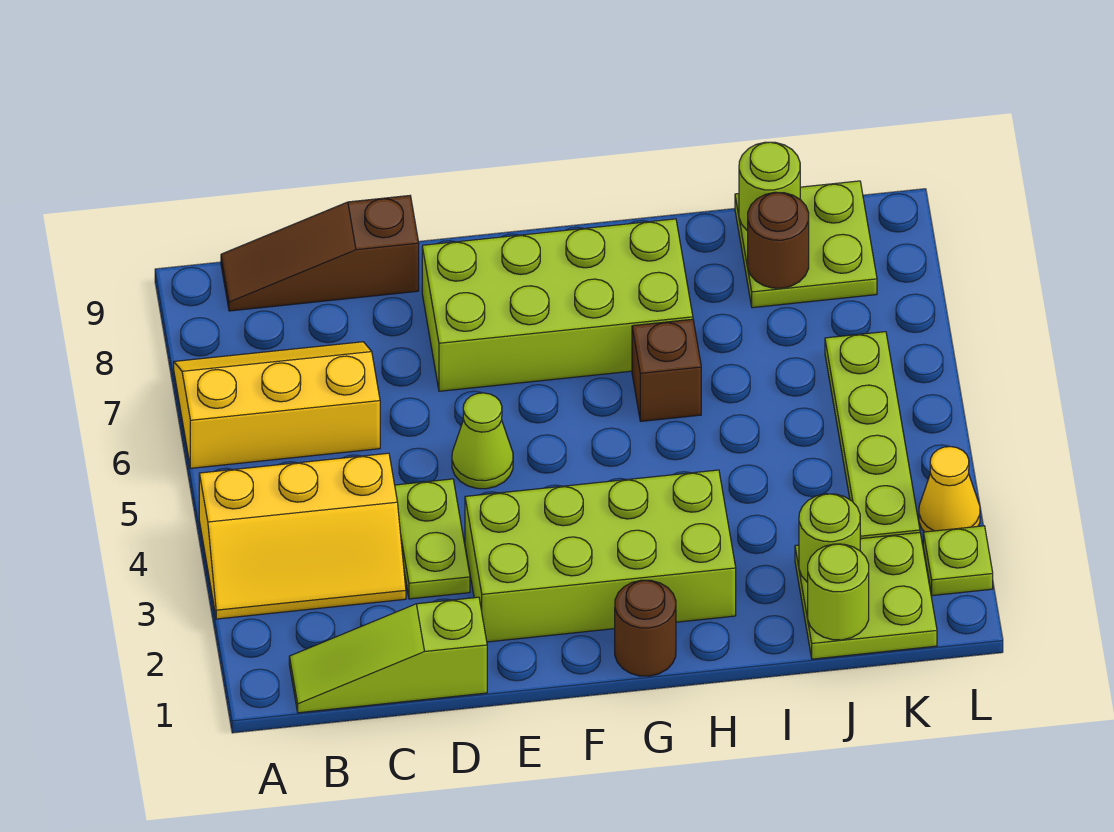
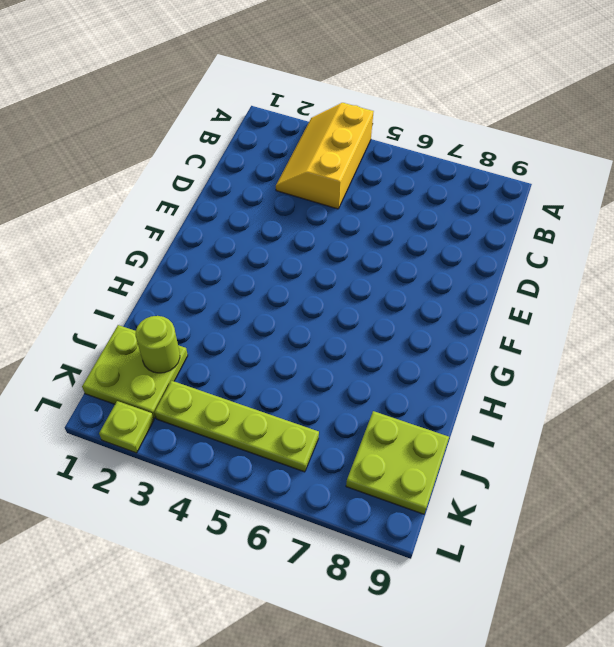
none -> yellow slope A6:C7 level 1 top 6
none -> lime slope B1:D1 level 1 top D
none -> brown slope B9:D9 level 1 top D

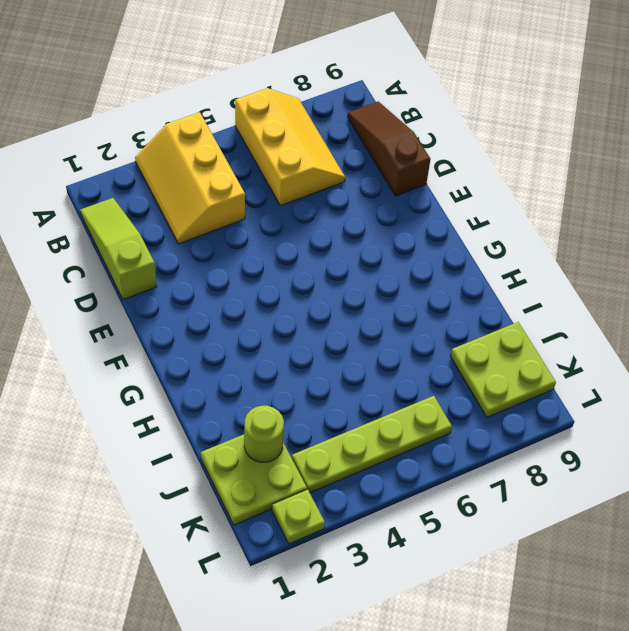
none -> lime plate D3:D4 level 1
none -> lime brick E2:H3 level 1
none -> lime cone E5 level 1

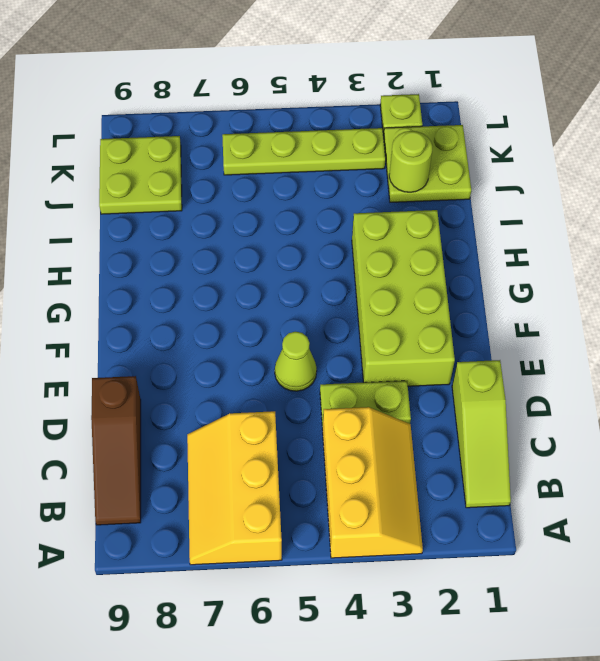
none -> lime brick E7:H8 level 1
none -> brown round brick G1 level 1
none -> brown brick H6 level 1

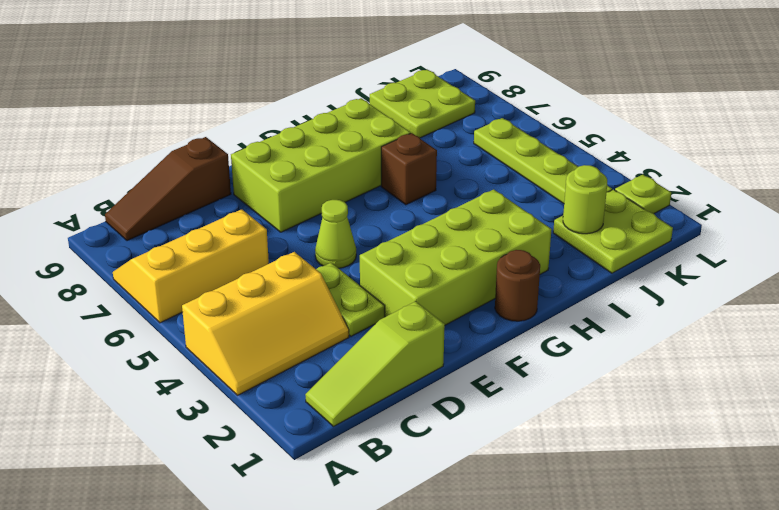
none -> yellow cone L3 level 1
none -> lime round brick J1 level 2
none -> brown round brick J8 level 2

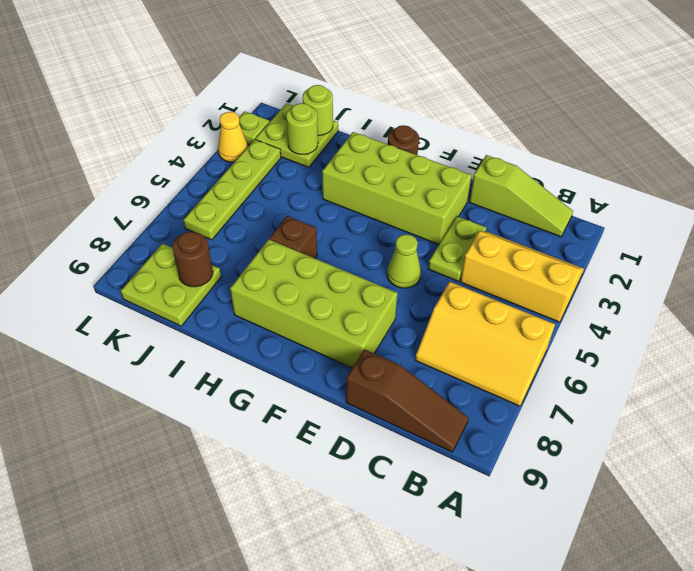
none -> lime round brick J9 level 2

